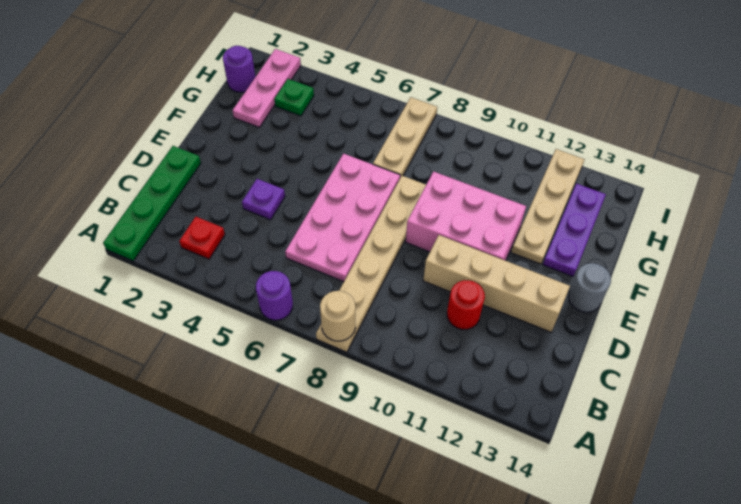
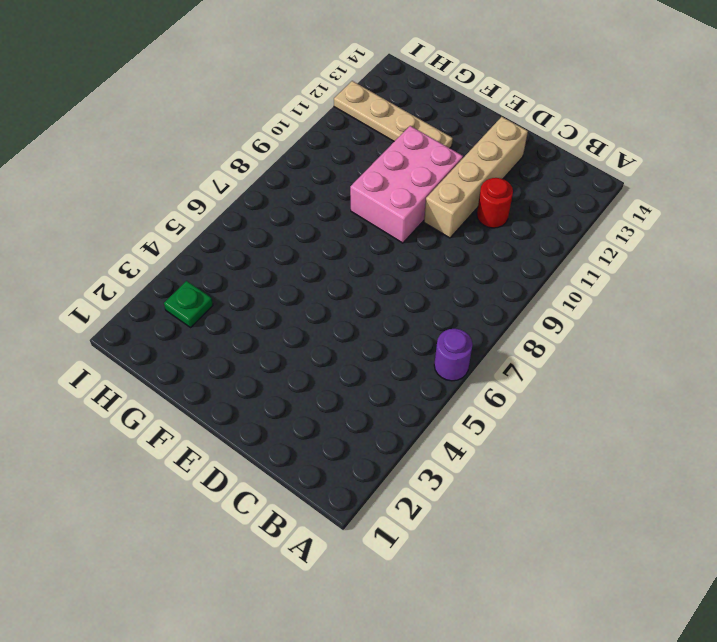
none -> green plate A1:D1 level 1
none -> tan plate A8:F8 level 1
none -> red plate B3 level 1

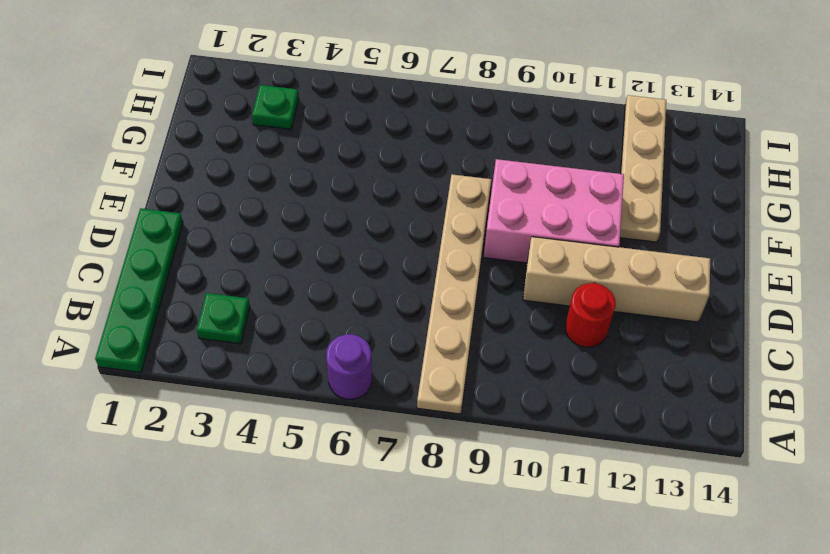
green plate B3 level 1 -> red plate B3 level 1
none -> pink plate C6:F7 level 1
none -> purple plate D4 level 1
none -> grey round brick E14 level 1

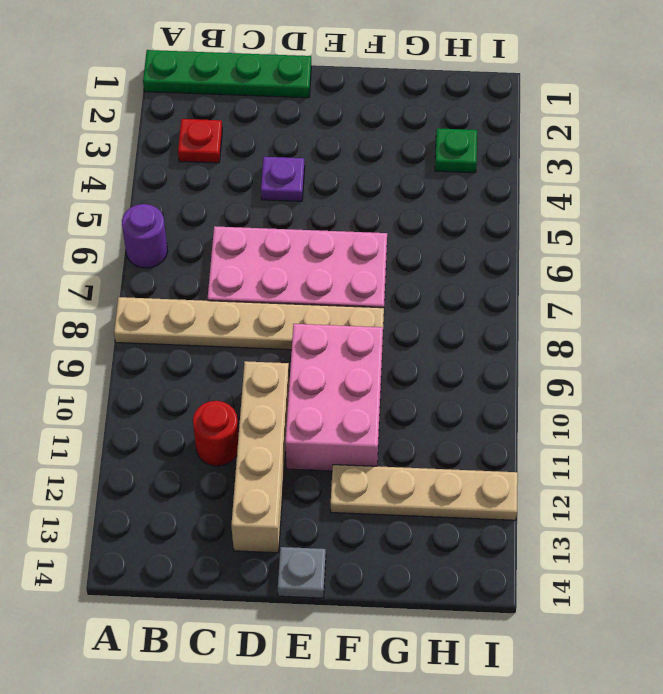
grey plate E14 level 1 -> grey round brick E14 level 1
none -> purple plate F13:H13 level 1
none -> pink plate G2:I2 level 1
none -> tan plate G7:I7 level 1

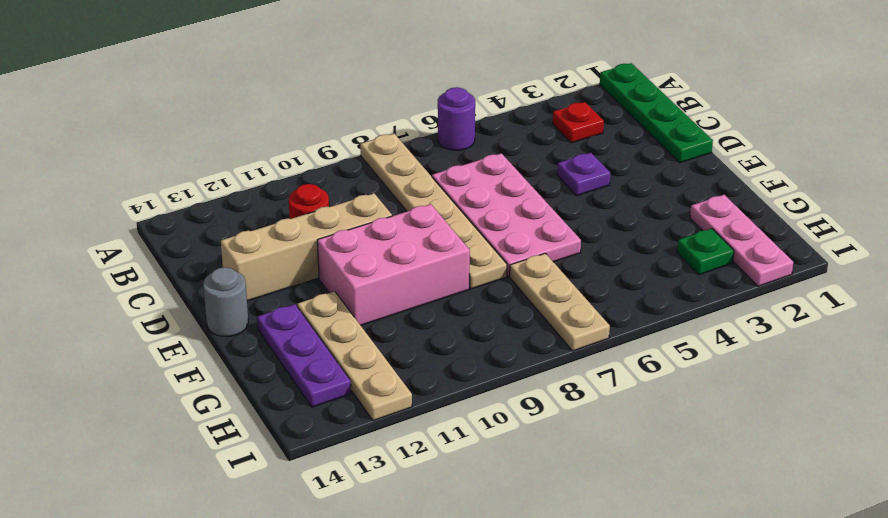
none -> purple round brick H1 level 1
none -> tan round brick A8 level 2

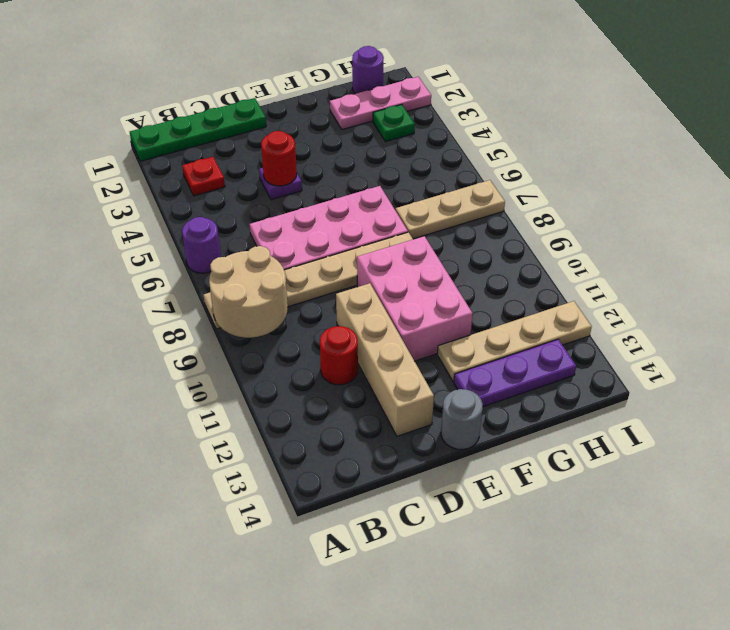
tan round brick A8:B9 level 2 -> tan round brick A8 level 2
red round brick D4 level 2 -> none

